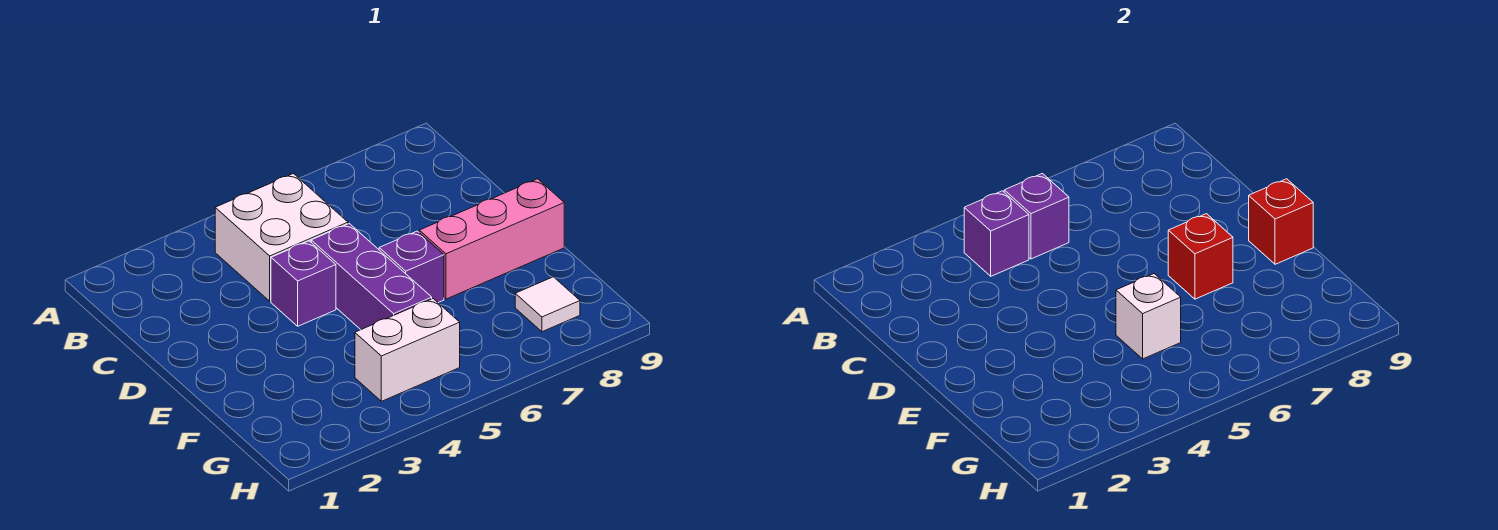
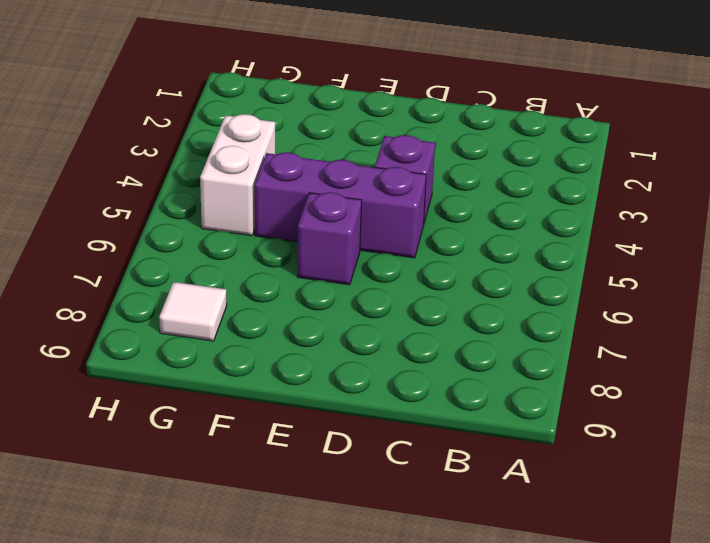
none -> white brick B4:C5 level 1
none -> pink brick E7:E9 level 1
none -> purple brick B4 level 2

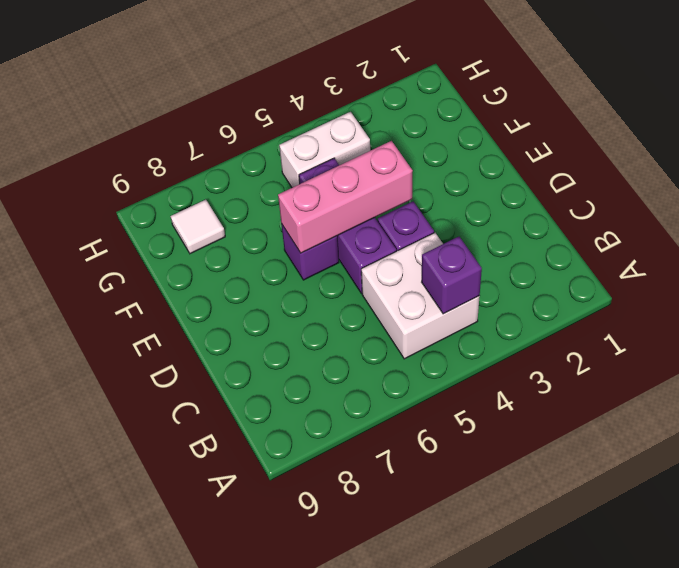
pink brick E4:E6 level 2 -> pink brick E7:E9 level 1
none -> purple brick B5 level 2
none -> red brick E7 level 2
none -> red brick E9 level 2

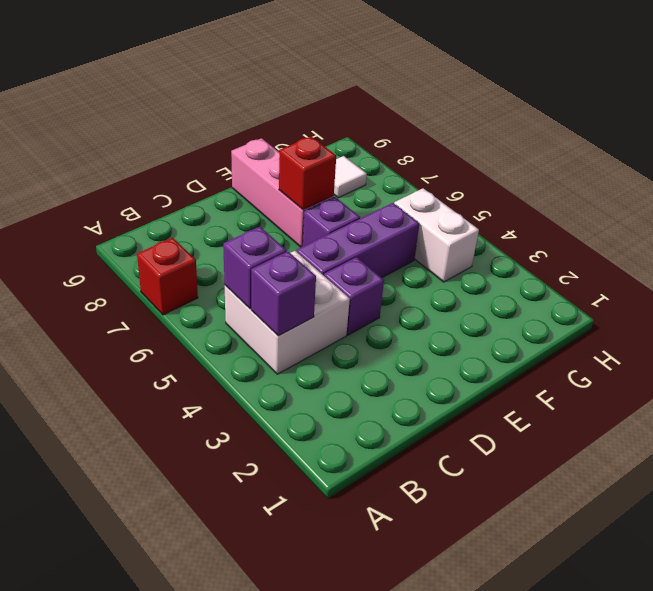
red brick A7 level 1 -> red brick E9 level 2
none -> white brick F5 level 2

